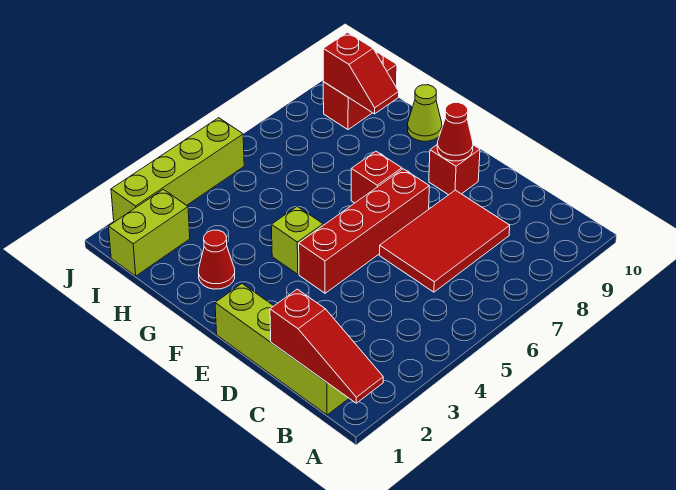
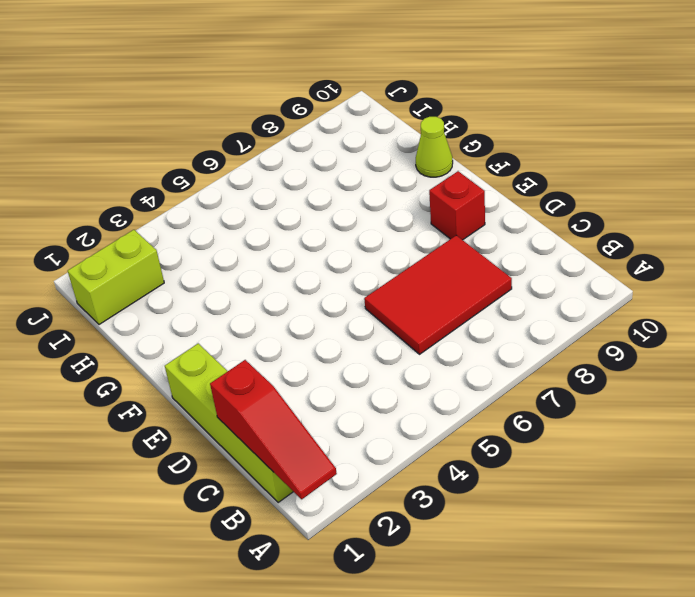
none -> red brick E4:E7 level 1
none -> lime brick F4 level 1
none -> red brick F7 level 1

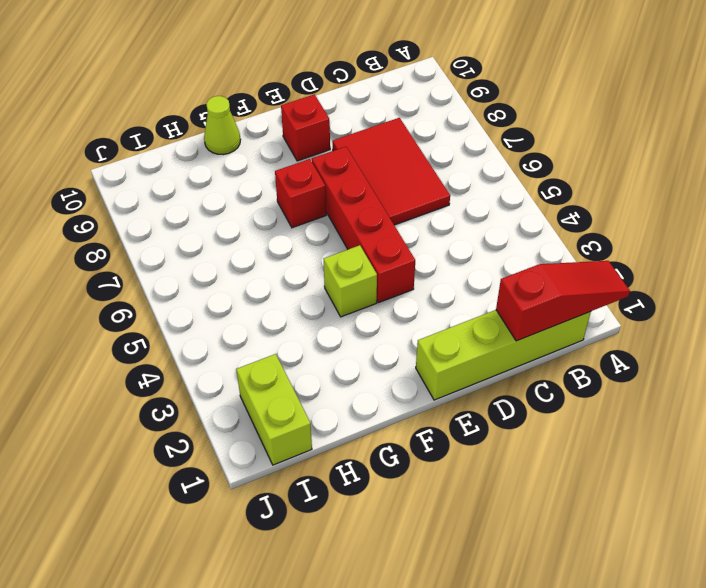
none -> red cone G2 level 1
none -> red brick I9:I10 level 1
none -> lime brick J2:J5 level 1

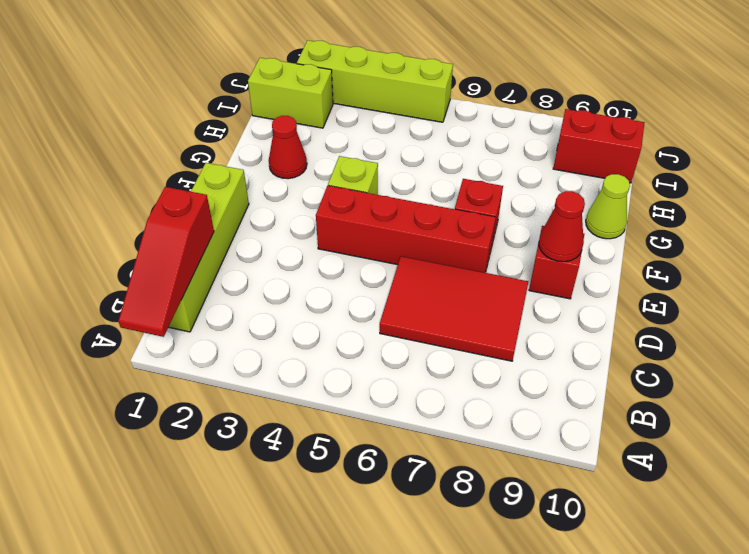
none -> red slope H9:I9 level 2 top I

